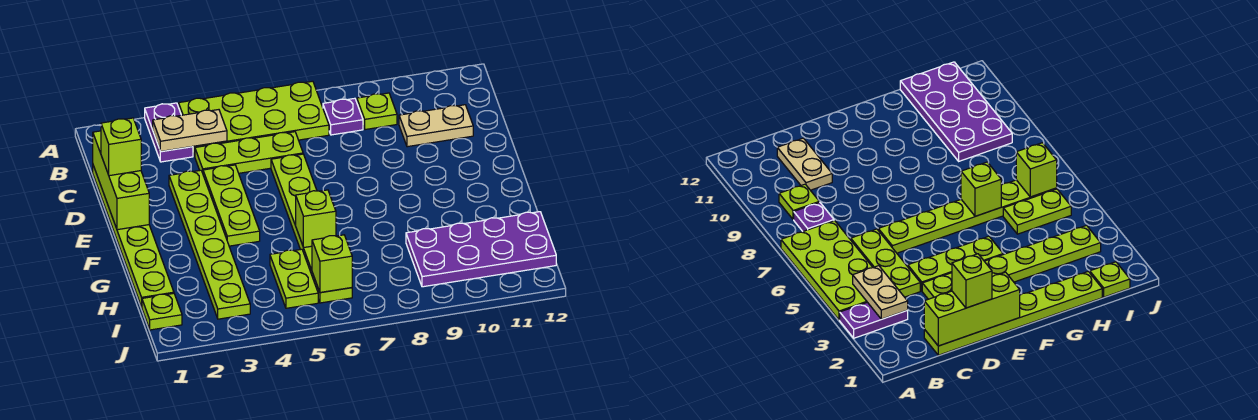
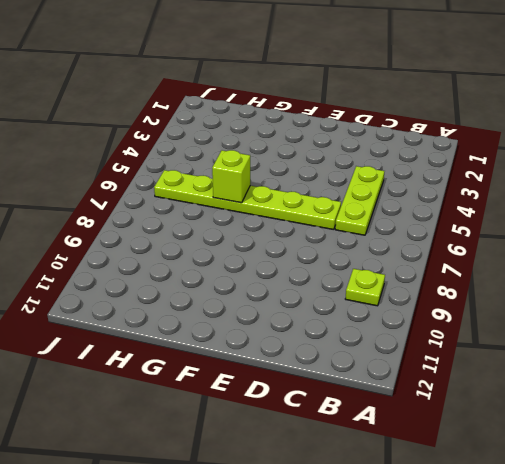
none -> purple plate A3:B3 level 1
none -> lime plate A4:B7 level 1
none -> purple plate B8 level 1

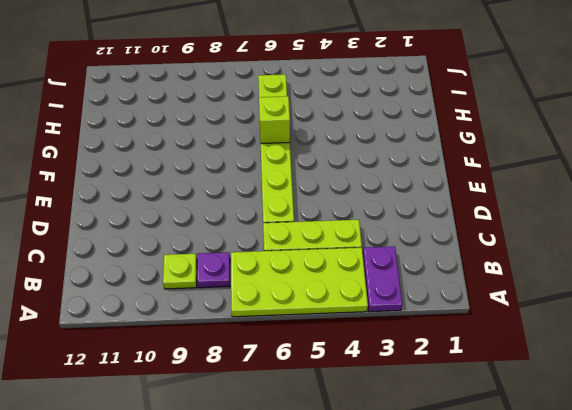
none -> lime plate C1:H1 level 1
none -> tan plate C10:C11 level 1
none -> lime plate D3:I3 level 1

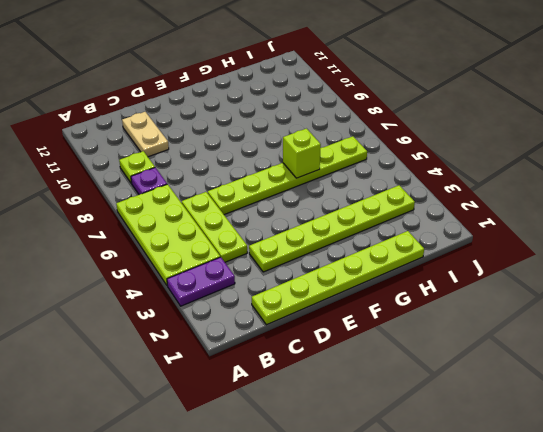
none -> lime plate D4:F4 level 1
none -> lime plate H5:I5 level 1
none -> purple plate H9:I12 level 1

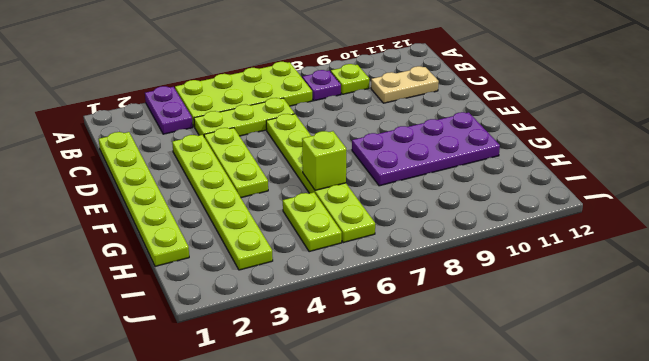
purple plate F8:G11 level 1 -> purple plate H9:I12 level 1
none -> lime plate I1 level 1
none -> tan plate B3:B4 level 2
none -> lime brick C1:E1 level 2

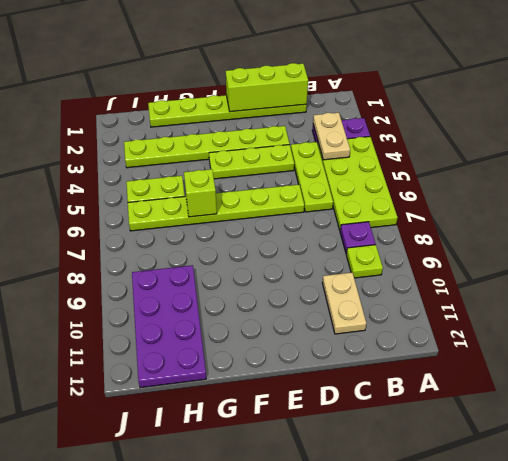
none -> lime plate I1 level 1
none -> lime brick I6 level 2
none -> lime brick D1 level 3

